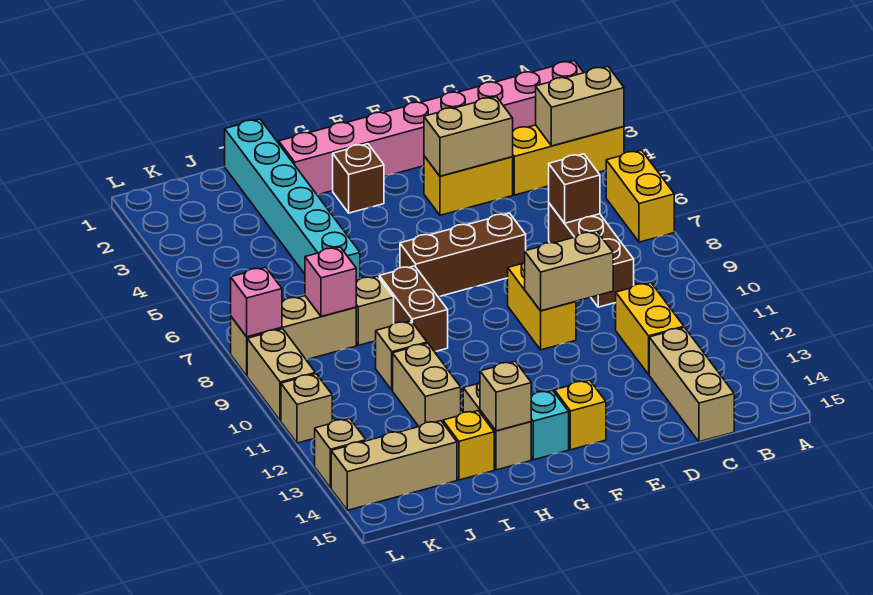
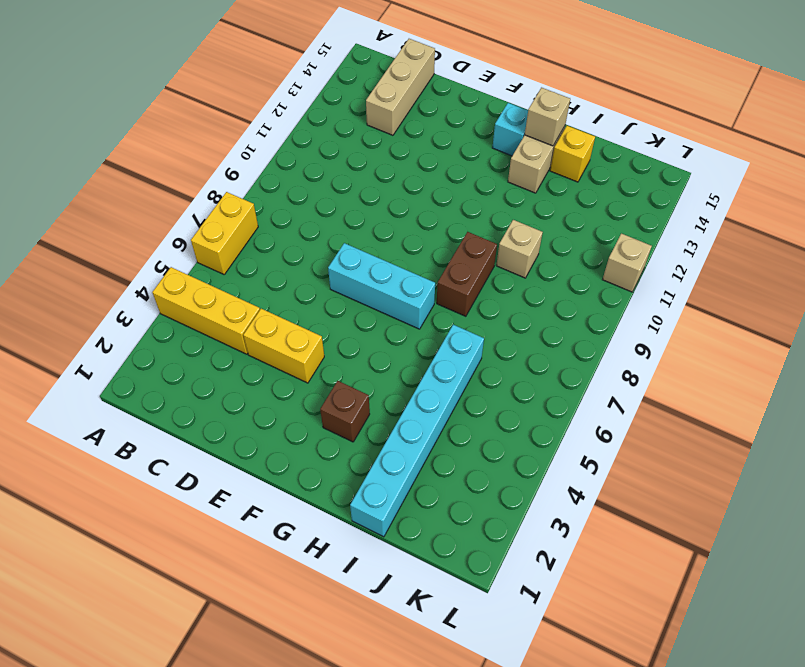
cyan brick E7:G7 level 1 -> brown brick E7:G7 level 1
none -> pink brick A2:H2 level 1
none -> brown brick C7:C9 level 1
none -> yellow brick C11:C12 level 1
none -> yellow brick E9:E10 level 1

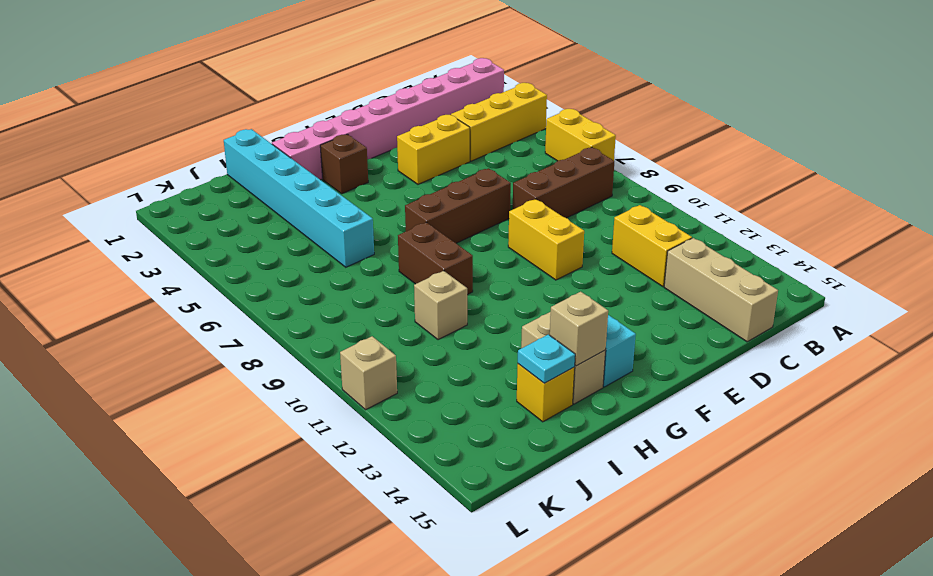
brown brick B8:D8 level 1 -> brown brick C7:C9 level 1
cyan plate I14 level 2 -> none
none -> yellow brick F14 level 1
none -> tan brick I8 level 1
none -> tan brick I11:I12 level 1
none -> tan brick J8:L8 level 1

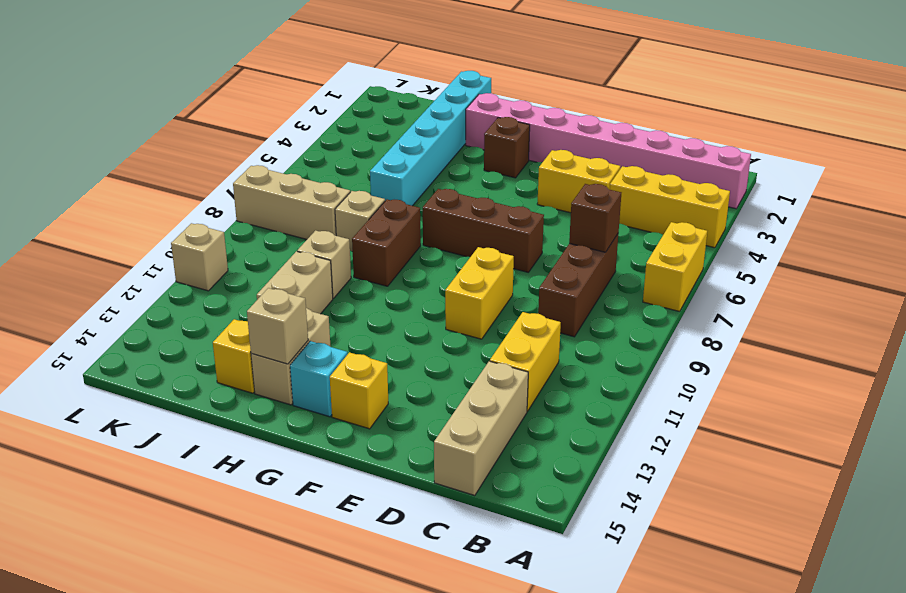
none -> tan brick J14:L14 level 1
none -> tan brick L9:L10 level 1
none -> tan brick L13 level 1
none -> tan brick A4:B4 level 2

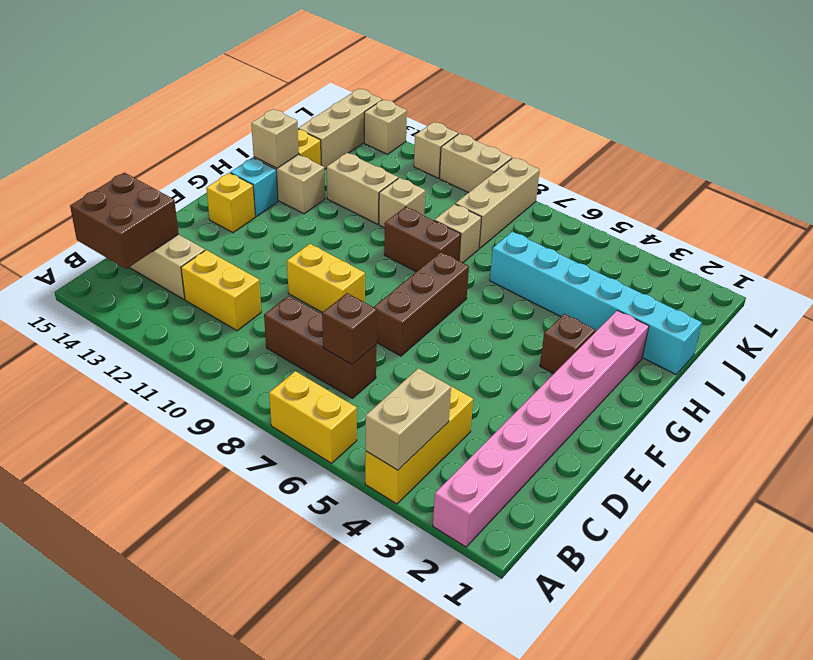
brown brick B14:C15 level 2 -> none
none -> yellow brick D4:E4 level 1
none -> tan brick D4:E4 level 2
none -> tan brick D10:E10 level 2
none -> pink brick J8 level 2

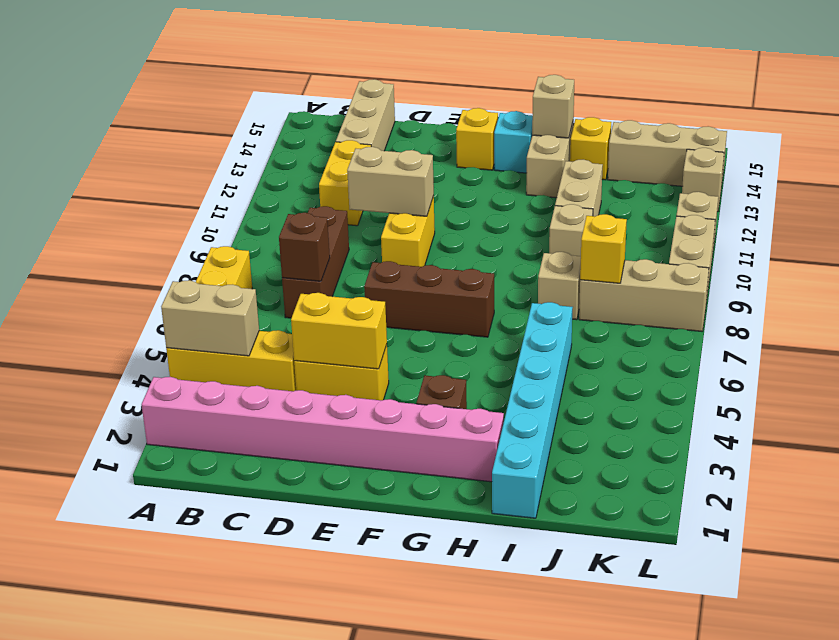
yellow brick D4:E4 level 2 -> tan brick D4:E4 level 2
yellow brick J8 level 2 -> pink brick J8 level 2
none -> brown brick H8:H9 level 1
none -> pink brick L8 level 2

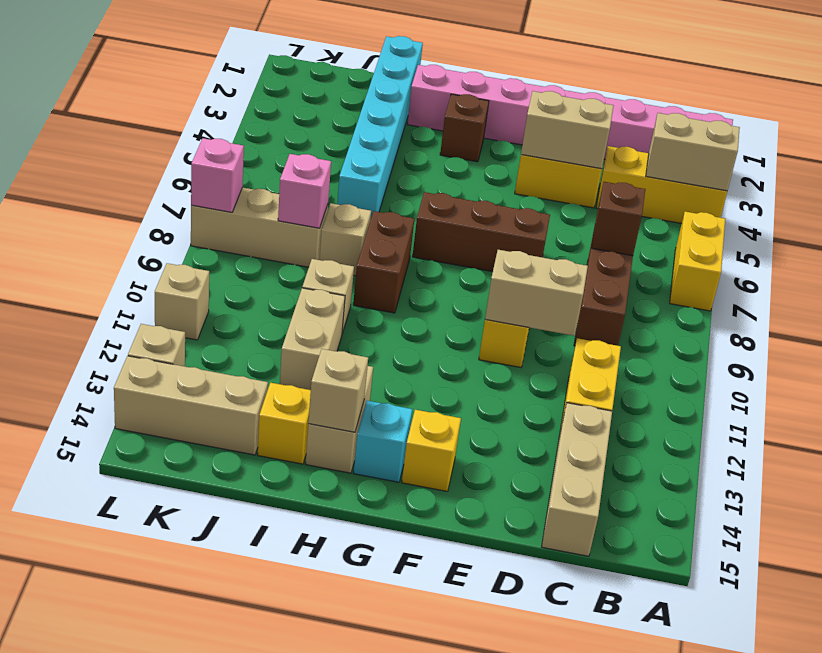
none -> tan brick L9:L10 level 1

